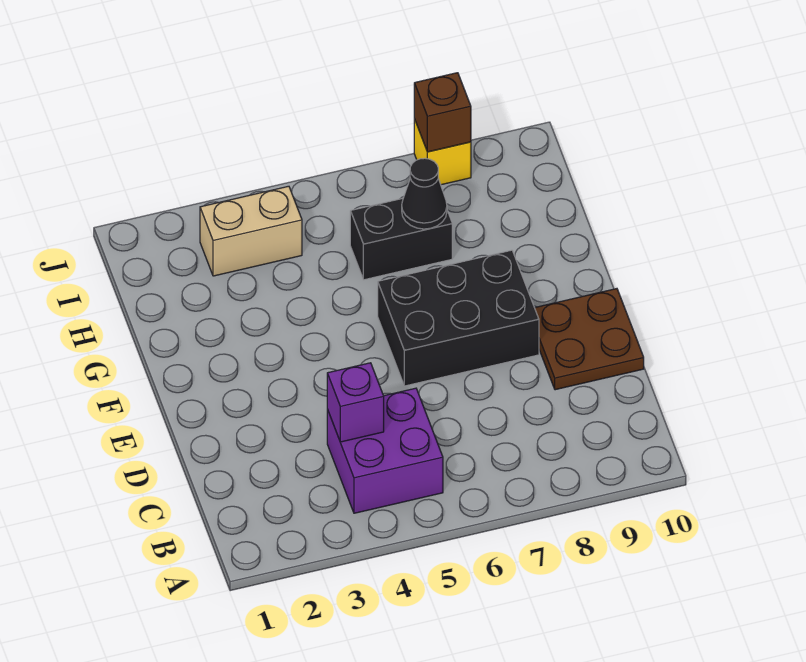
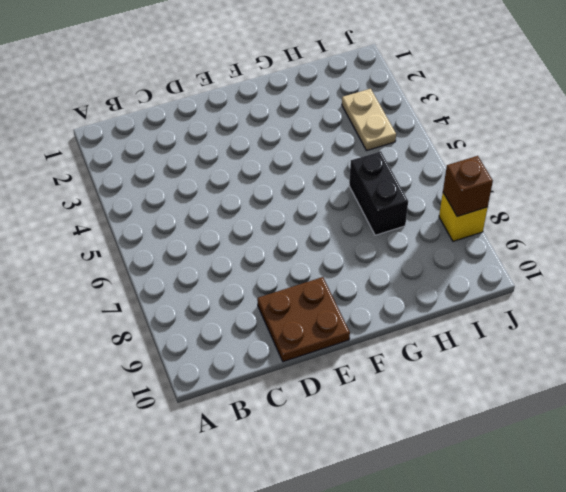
tan plate I3:I4 level 1 -> tan brick I3:I4 level 1
none -> purple brick B4:C5 level 1
none -> black brick E6:F8 level 1

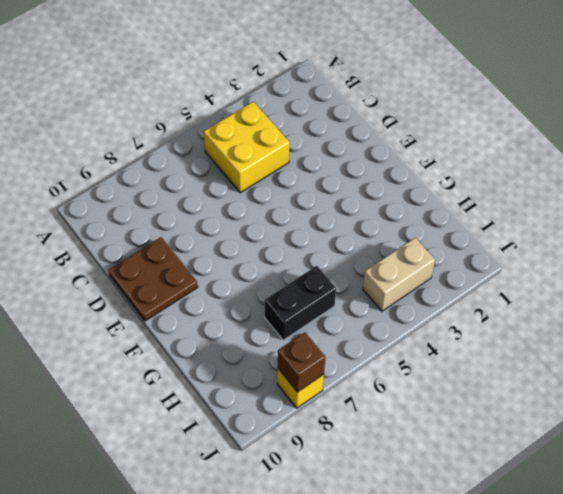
yellow brick B4:C5 level 1 -> purple brick B4:C5 level 1
none -> black brick E6:F8 level 1
none -> purple brick C4 level 2

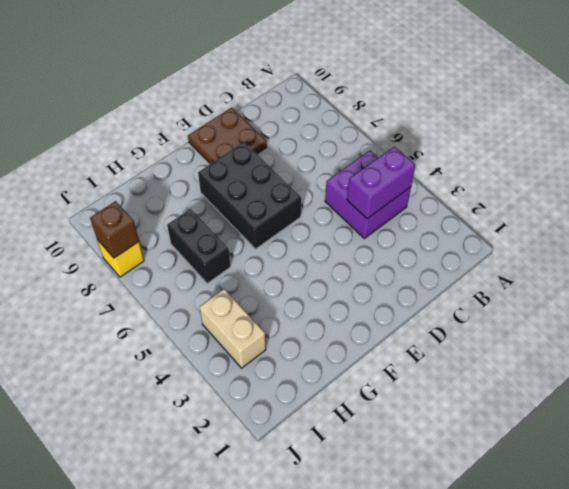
purple brick B4:C4 level 2 -> purple brick C4 level 2
none -> black cone H7 level 2

